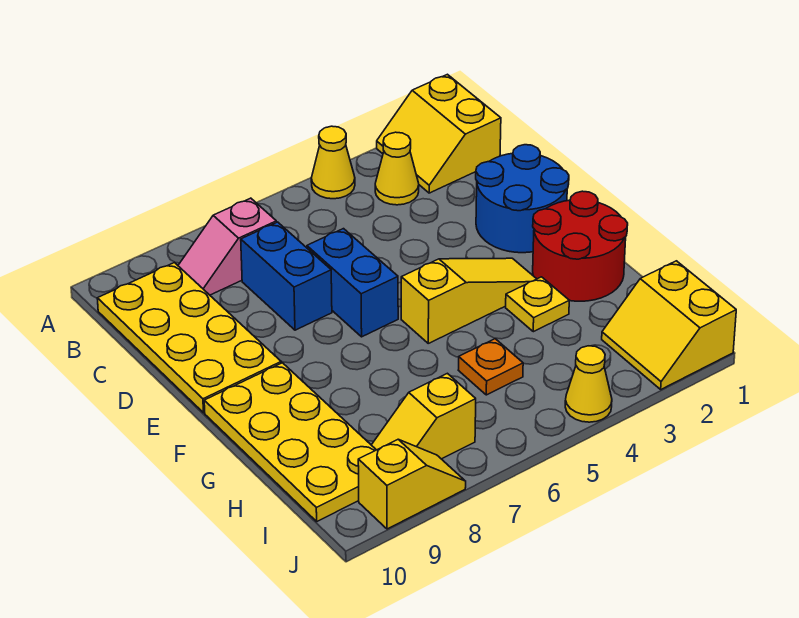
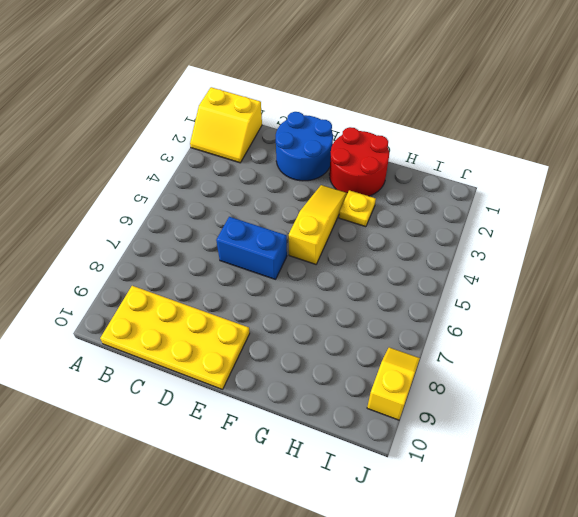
none -> yellow cone A4 level 1
none -> yellow cone B3 level 1
none -> pink slope B7:B8 level 1 top 7

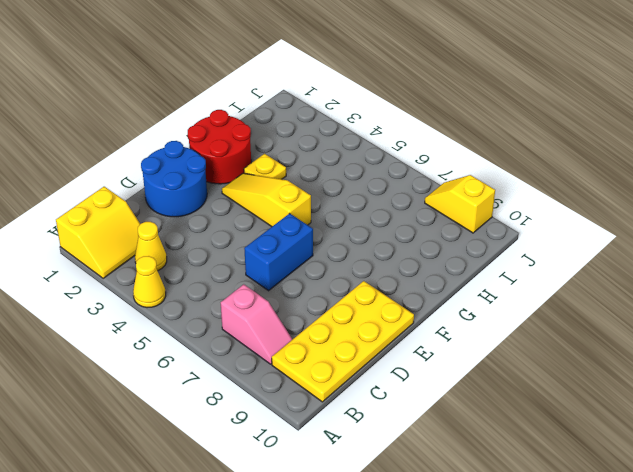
none -> blue brick C7:D7 level 1
none -> yellow plate F9:I10 level 1
none -> orange plate H5 level 1

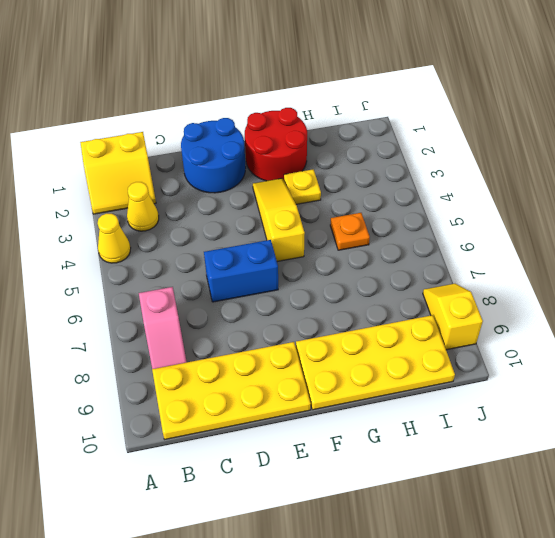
none -> blue brick C7:D7 level 1
none -> yellow slope I1:J2 level 1 top 1
none -> yellow slope I7:I8 level 1 top 7

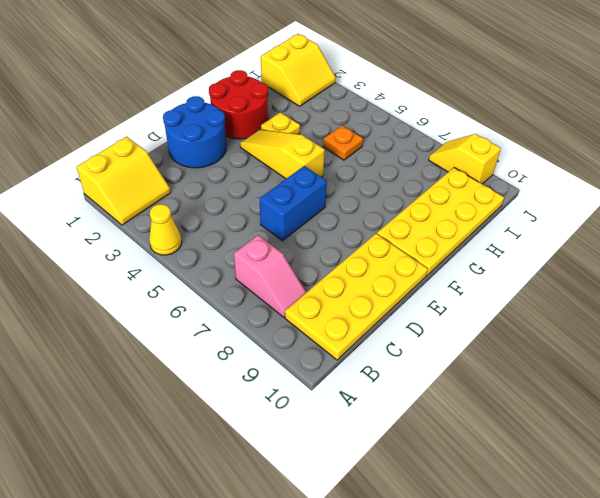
none -> yellow cone B3 level 1
none -> blue brick C7:D7 level 1
none -> yellow slope I7:I8 level 1 top 7

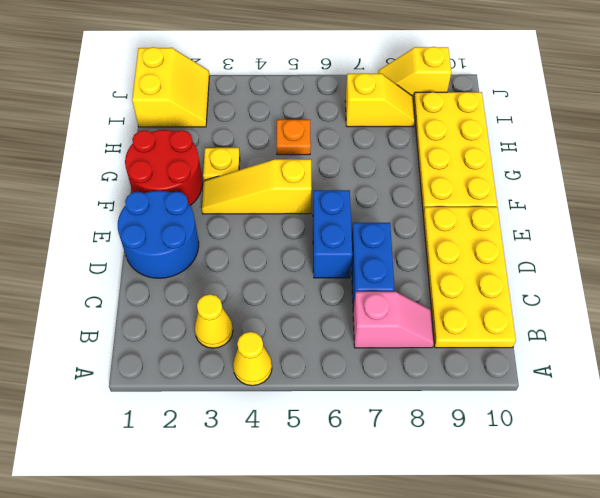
none -> yellow slope A1:B2 level 1 top 1
none -> yellow cone J4 level 1

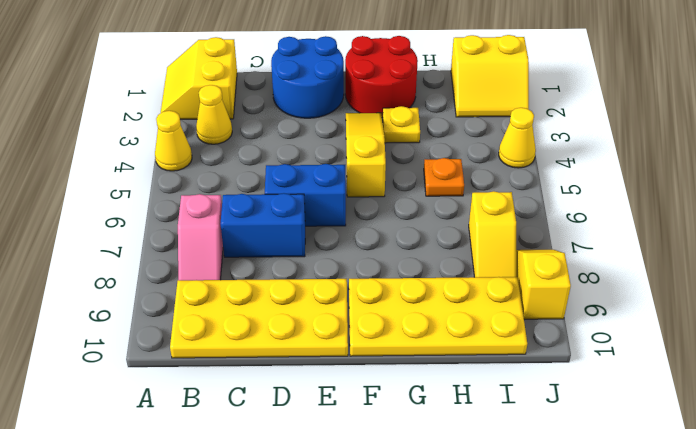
yellow slope A1:B2 level 1 top B -> yellow slope A1:B2 level 1 top 1

